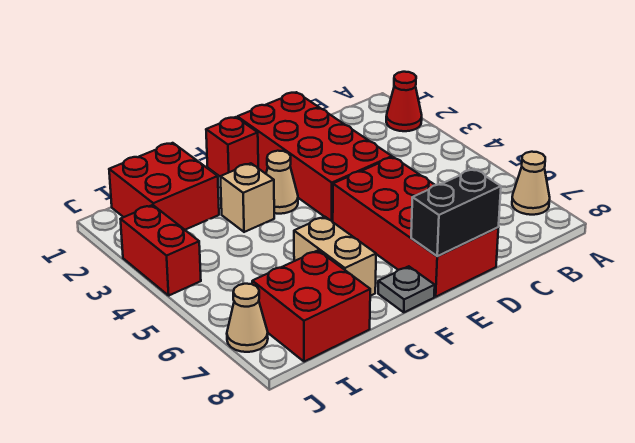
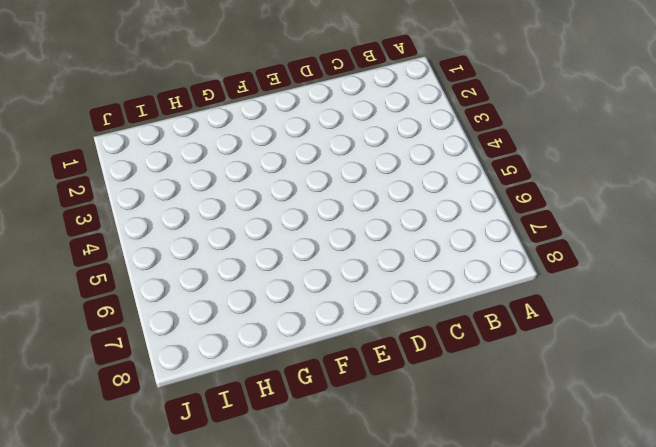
none -> red cone A2 level 1
none -> tan cone A7 level 1
none -> red brick D1:E4 level 1

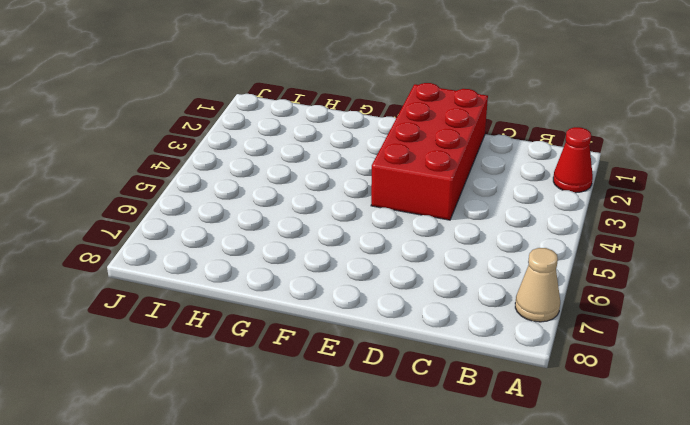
none -> red brick D5:E8 level 1
none -> red brick F1 level 1
none -> tan cone F3 level 1

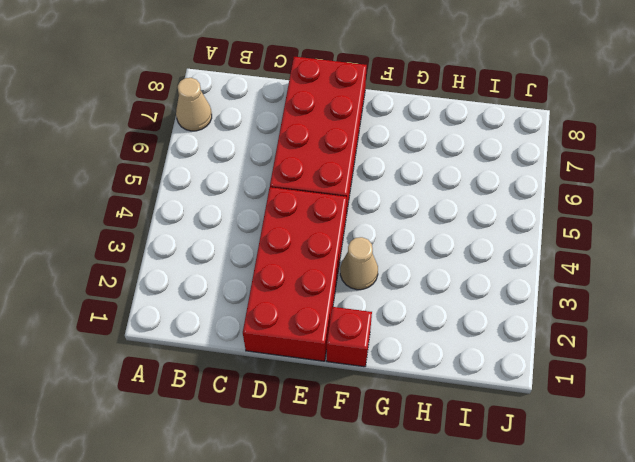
none -> red cone A2 level 1
none -> grey plate F8 level 1
none -> tan brick G3 level 1

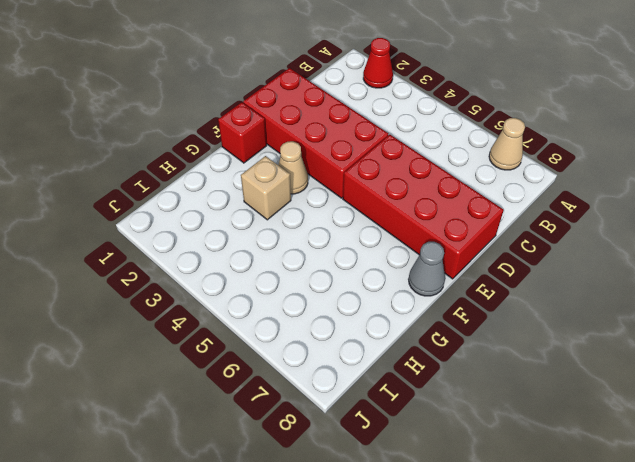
grey cone F8 level 1 -> grey plate F8 level 1
none -> tan brick G6:G7 level 1
none -> red brick H1:I2 level 1
none -> red brick H7:I8 level 1

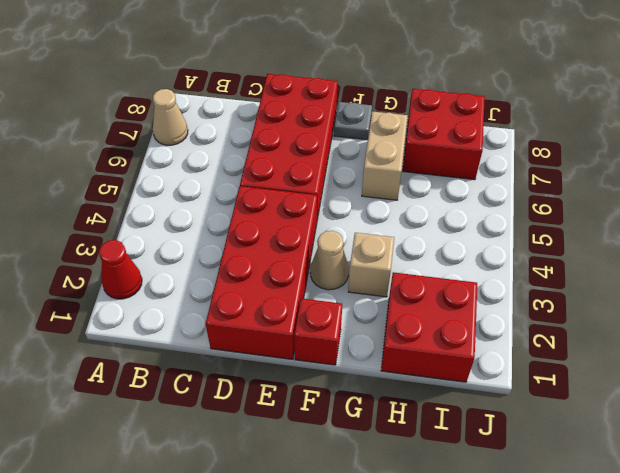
none -> red brick J3:J4 level 1
none -> tan cone J7 level 1
none -> black brick D8:E8 level 2

